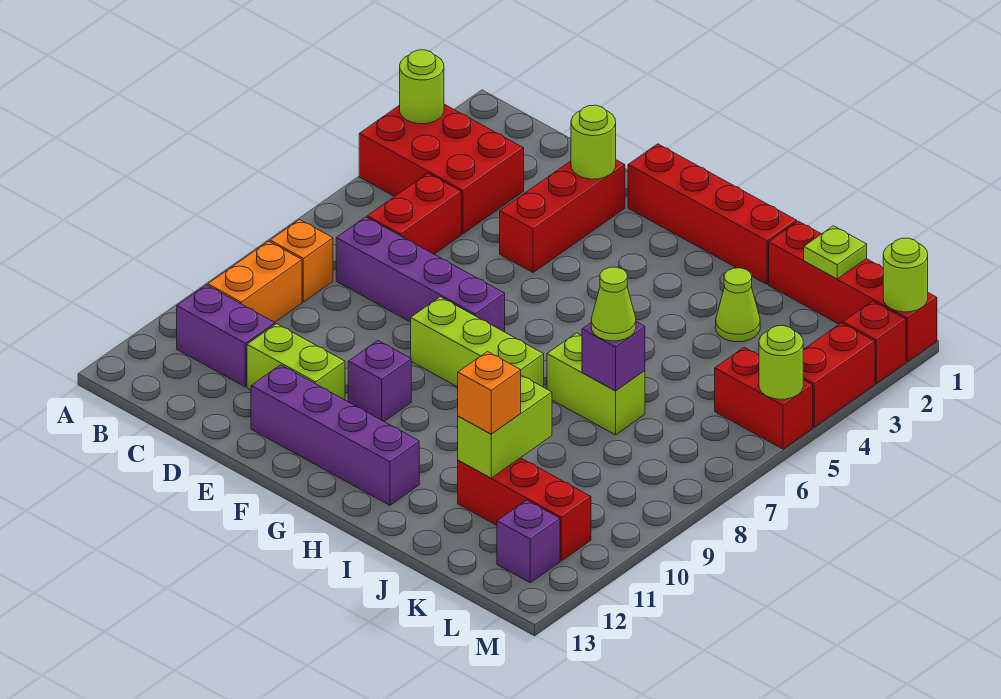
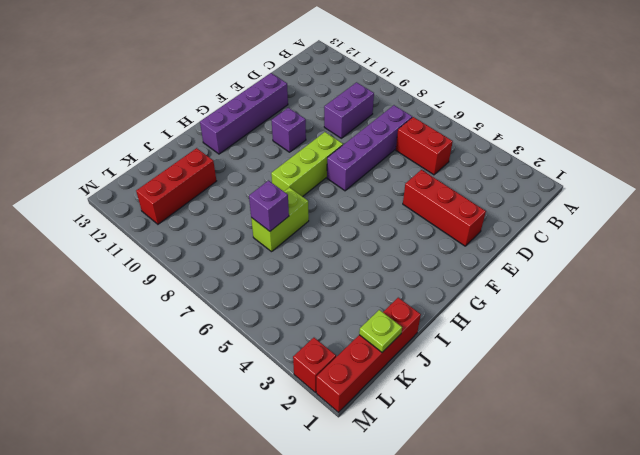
purple brick C9:D9 level 1 -> purple brick B11:C11 level 1
none -> red brick A3:C4 level 1
none -> orange brick B8 level 1
none -> orange brick B9:B10 level 1

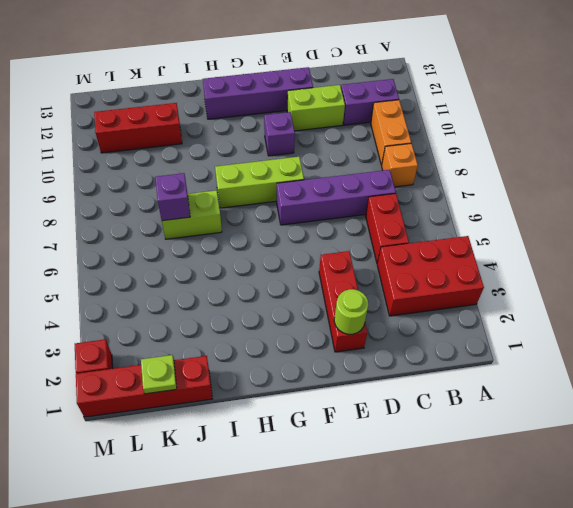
none -> red brick F1:I1 level 1
none -> lime cone J3 level 1
none -> red brick L5:M5 level 1

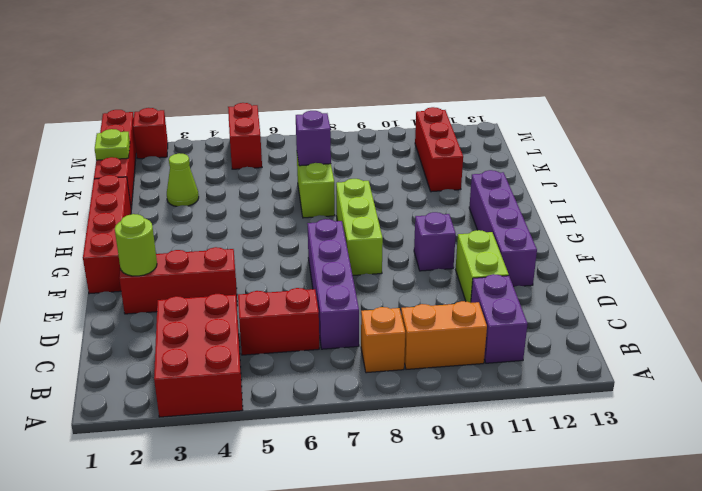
none -> purple brick L12 level 1
none -> red brick M3:M4 level 1
none -> lime round brick A3 level 2

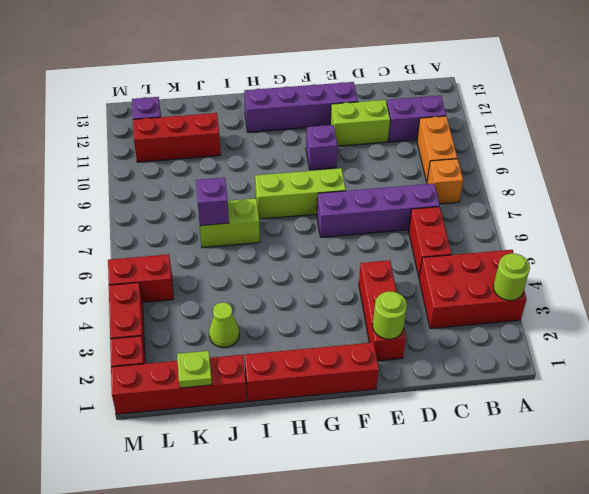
none -> lime brick J10:J11 level 2
none -> lime round brick M1 level 2
none -> lime round brick M5 level 2

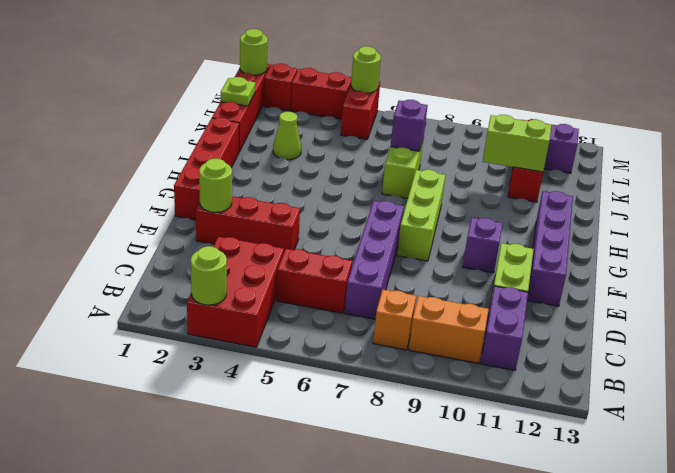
none -> lime cone J7 level 3
none -> orange brick J11 level 3

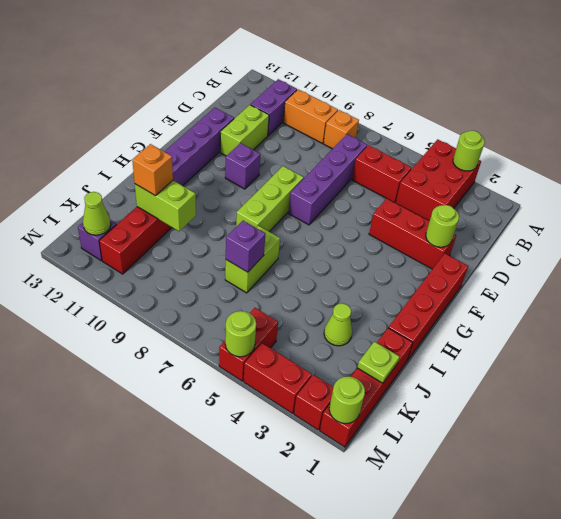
lime cone L12 level 2 -> lime cone J7 level 3

